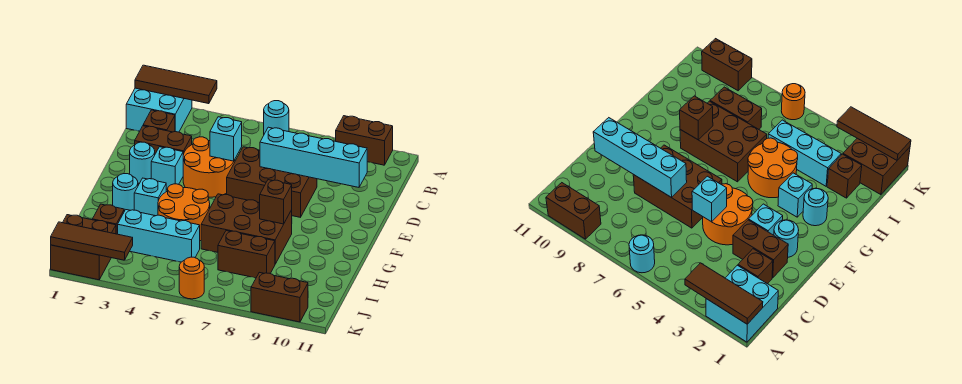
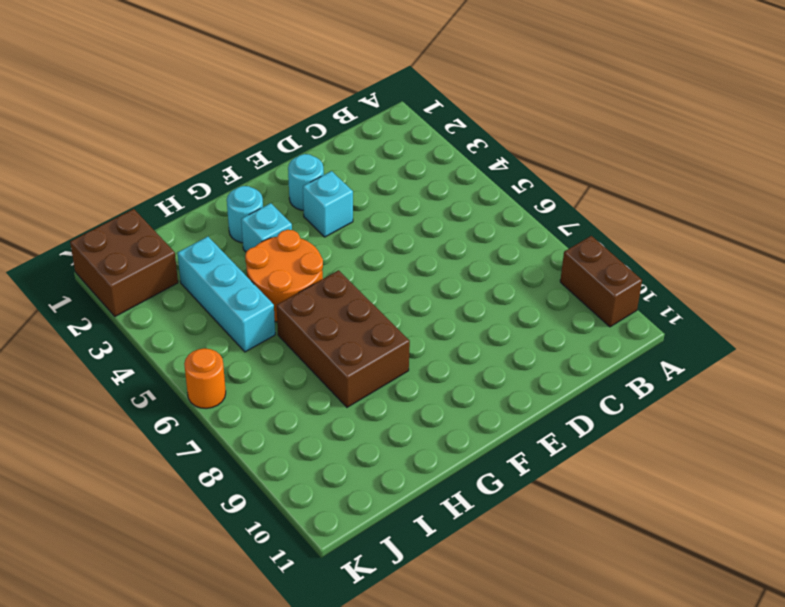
none -> cyan brick A1:B2 level 1
none -> cyan round brick A6 level 1
none -> brown brick C2 level 1

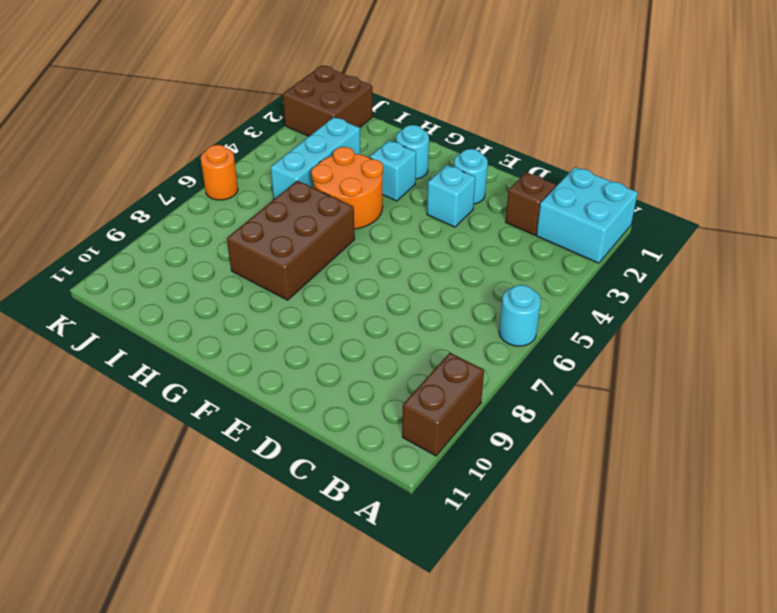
none -> brown brick D2:D3 level 1
none -> orange round brick D4:E5 level 1
none -> brown brick D6:E8 level 1

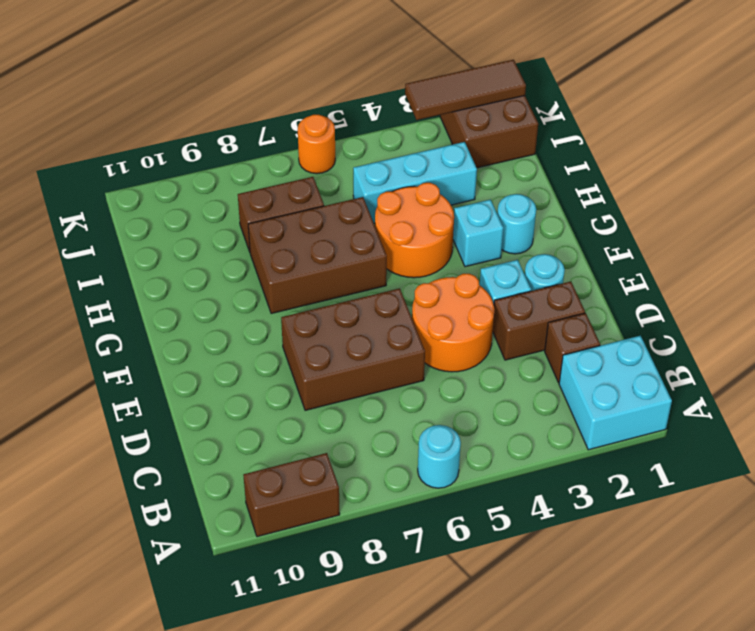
none -> brown brick I2 level 1
none -> brown brick K9:K10 level 1
none -> brown tile A1:A3 level 2

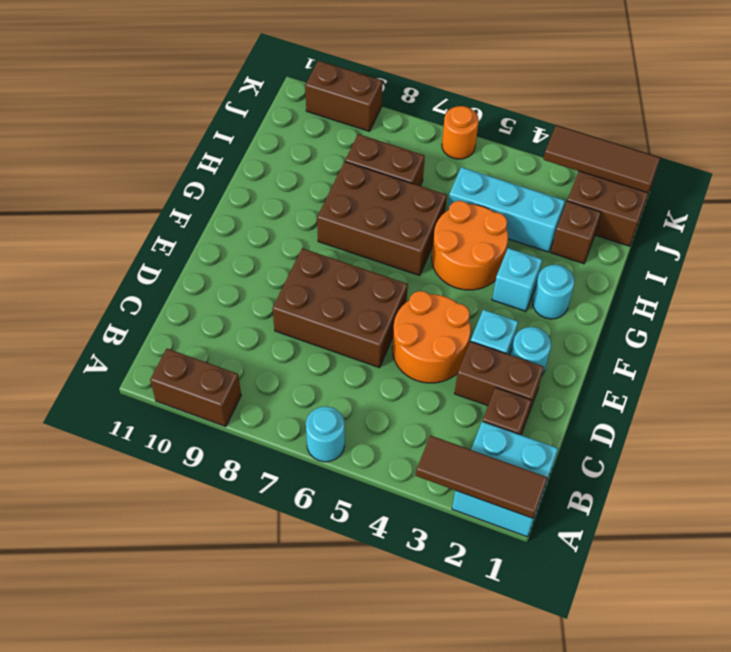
none -> cyan brick D5 level 2
none -> cyan brick D7:D10 level 2
none -> brown brick G8 level 2

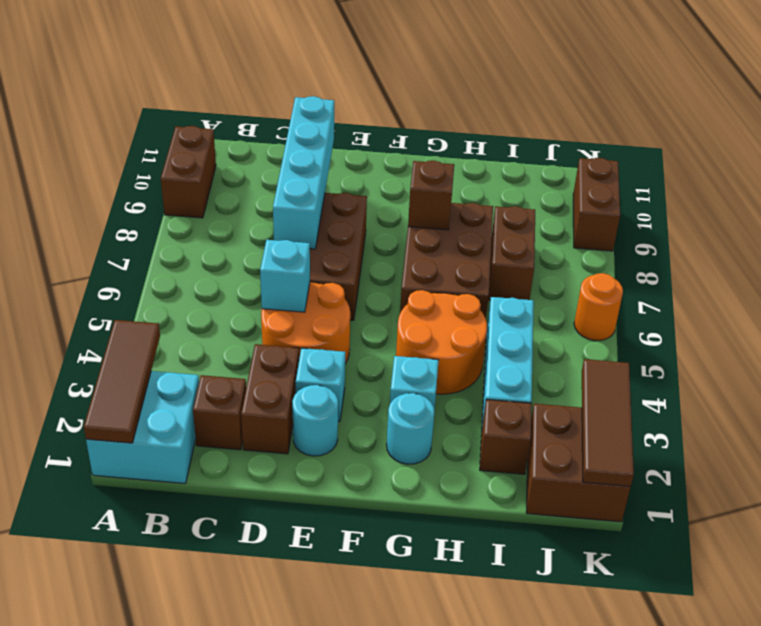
none -> cyan round brick A6 level 1

